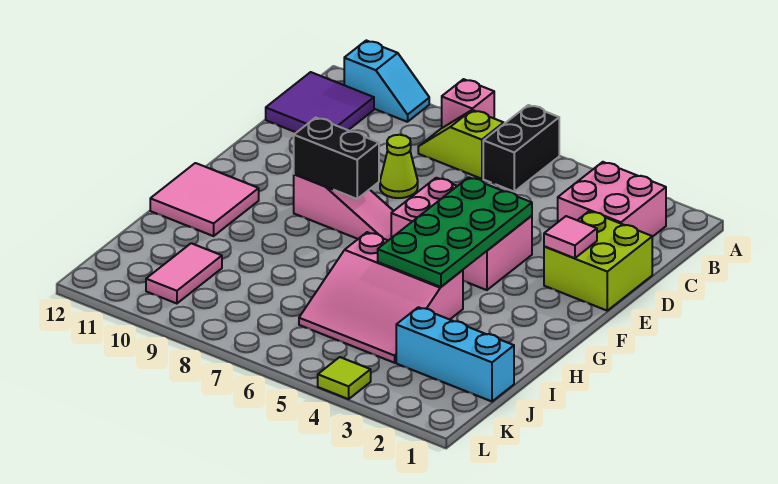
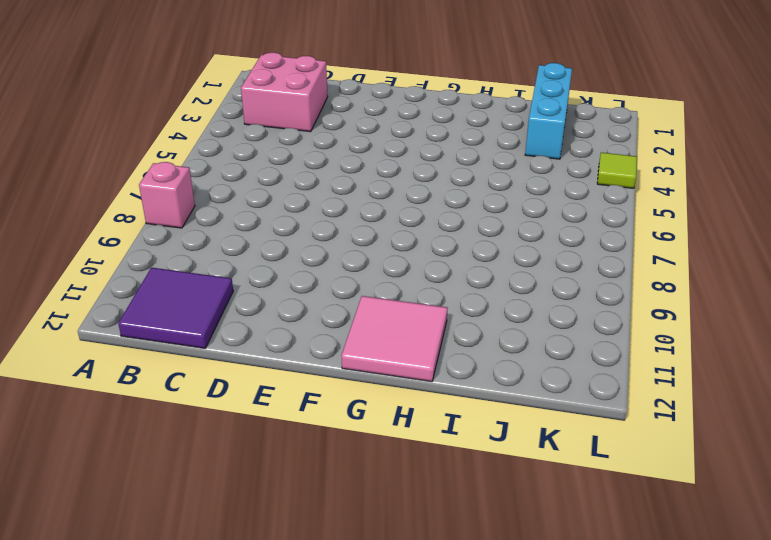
none -> black brick A6:B6 level 1
none -> cyan slope A10:A11 level 1 top 11
none -> lime slope B7:B8 level 1 top 7

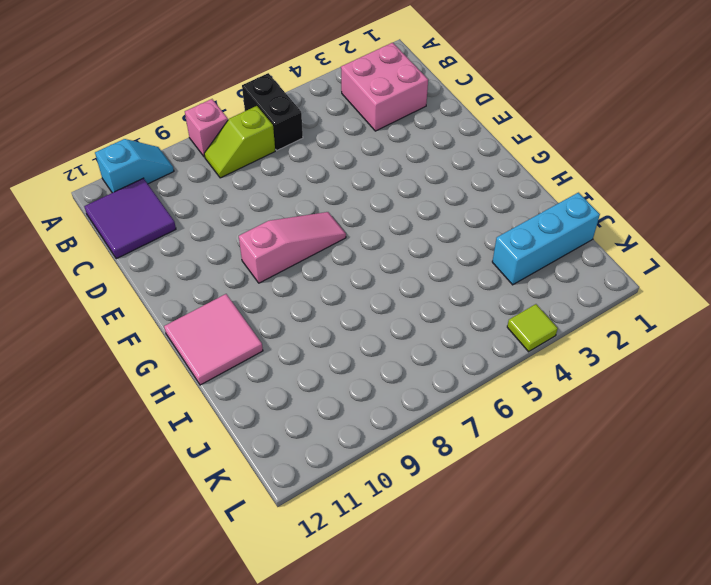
none -> lime brick D1:E2 level 1
none -> lime cone D8 level 1
none -> pink brick E4:F6 level 1

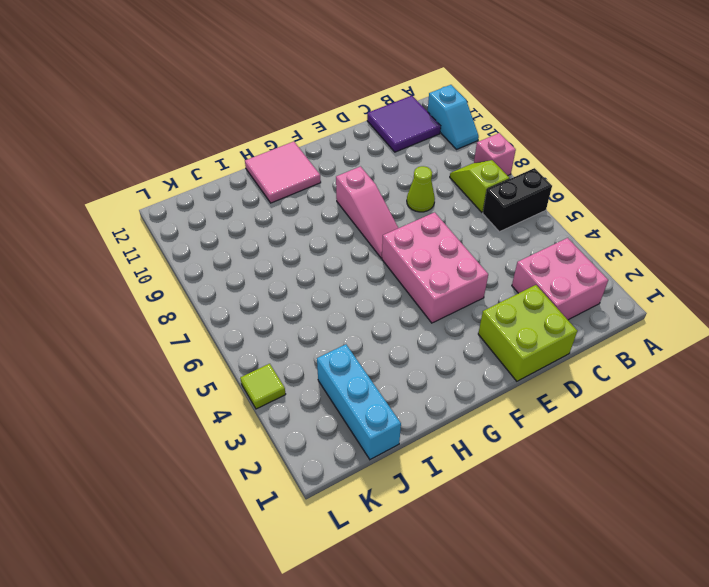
none -> pink slope H4:J6 level 1 top H
none -> pink tile J10:K10 level 1
none -> pink tile E2 level 2

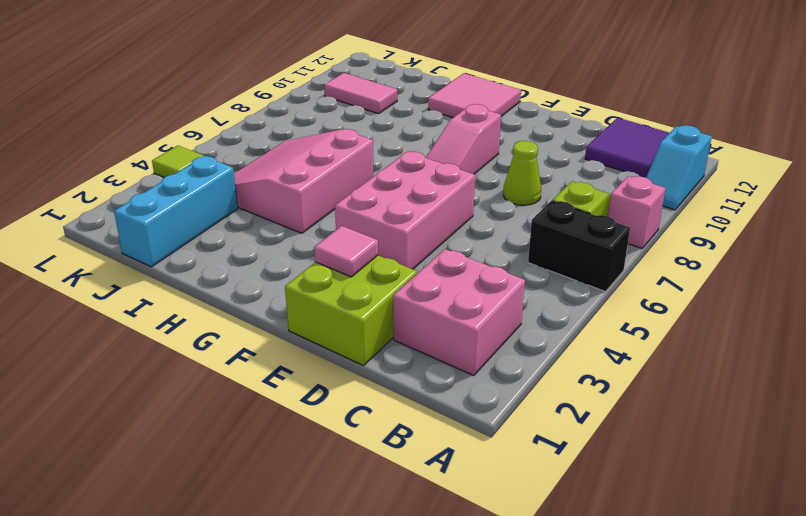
none -> green plate E4:H5 level 2
none -> black brick F8:F9 level 2

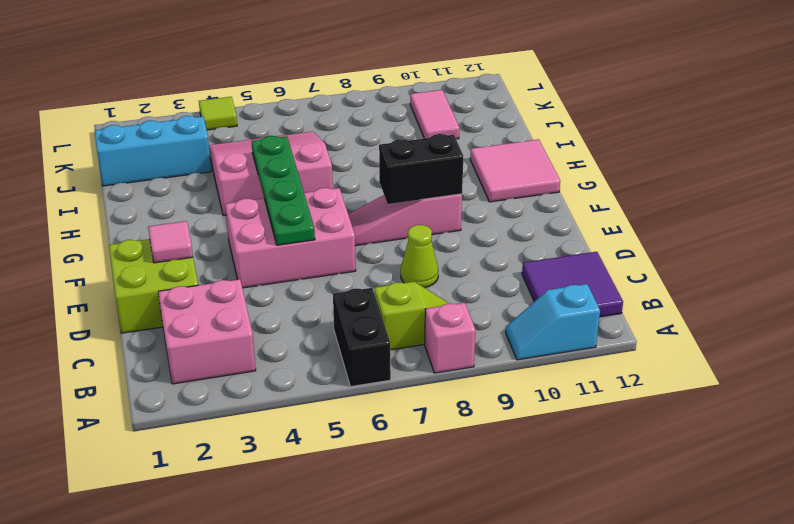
green plate E5:H5 level 2 -> green plate E4:H5 level 2

